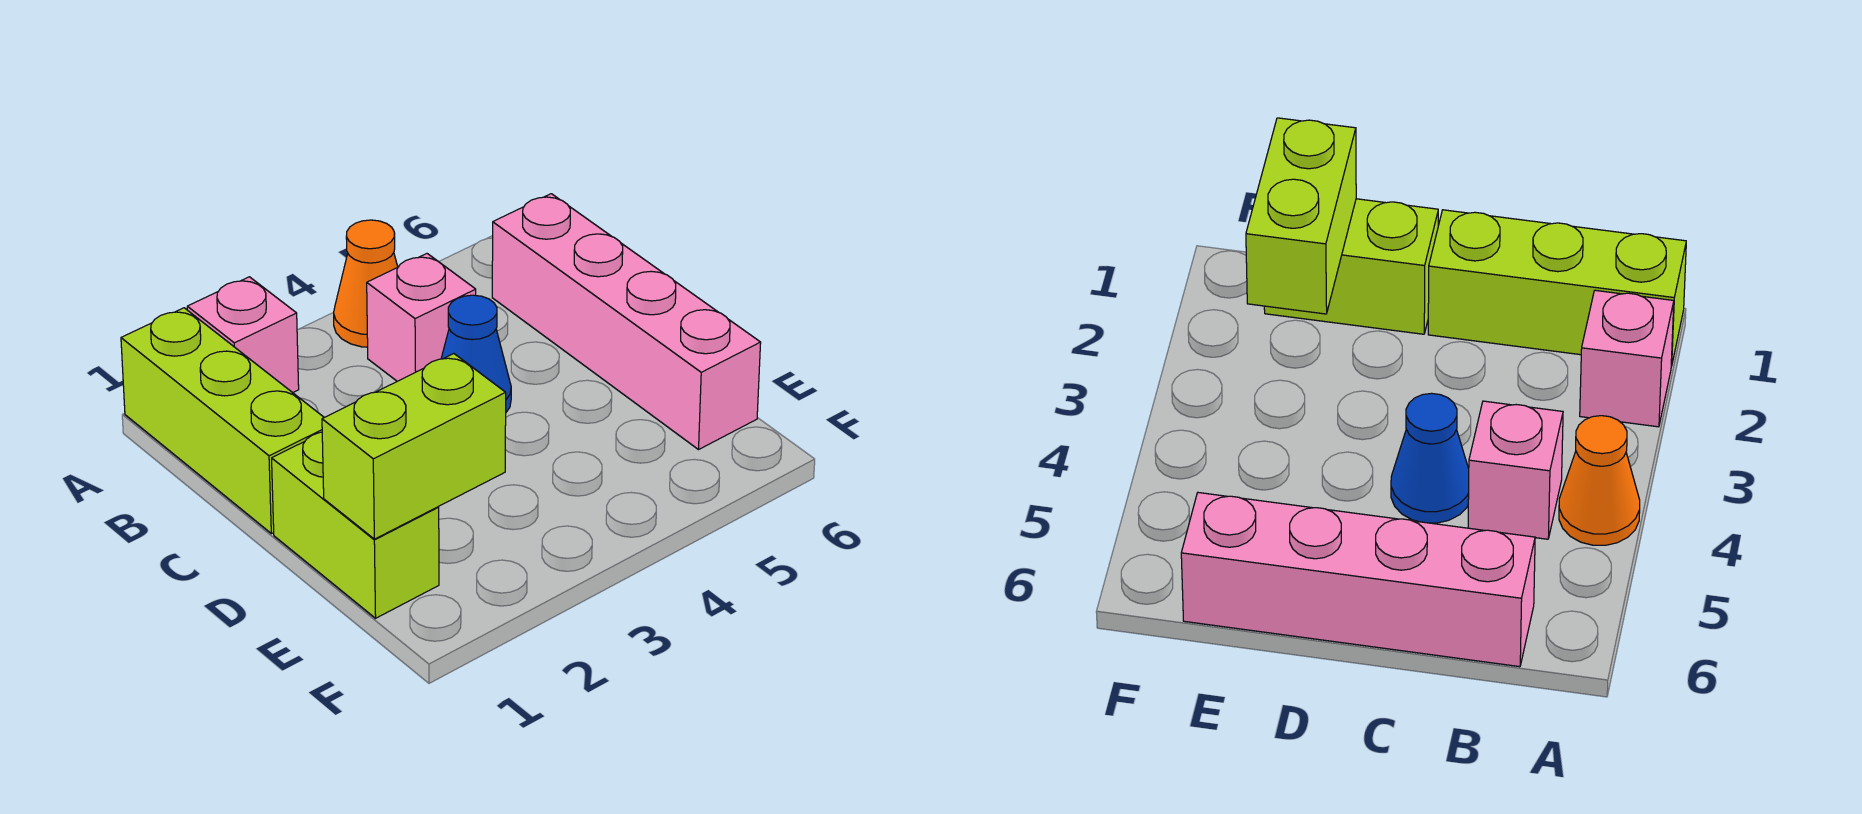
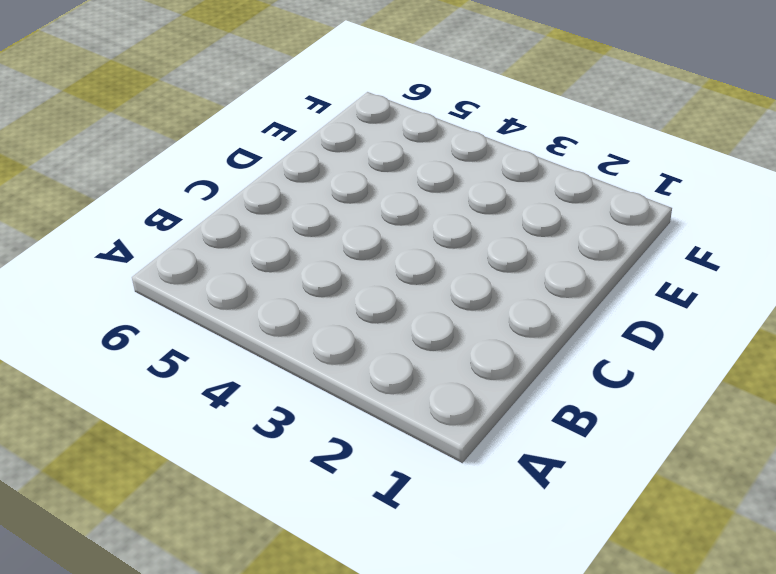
none -> lime brick A1:C1 level 1
none -> pink brick A2 level 1

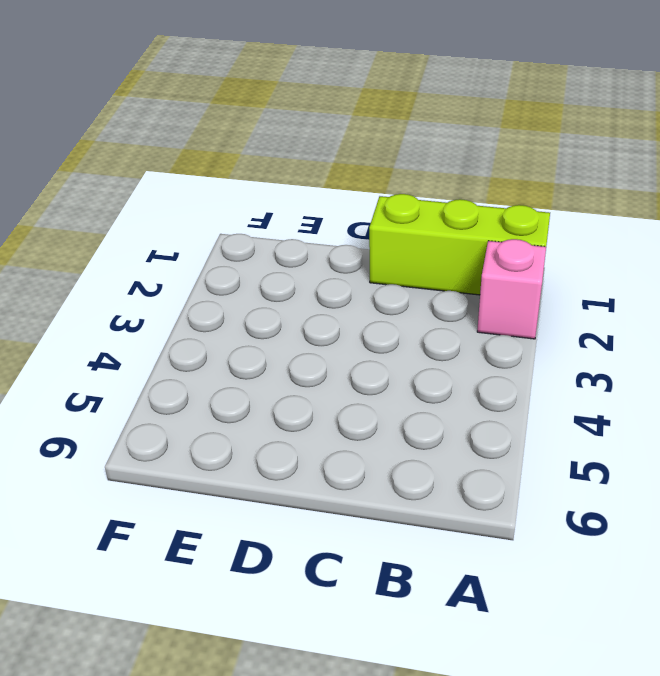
none -> orange cone A4 level 1
none -> pink brick B4 level 1

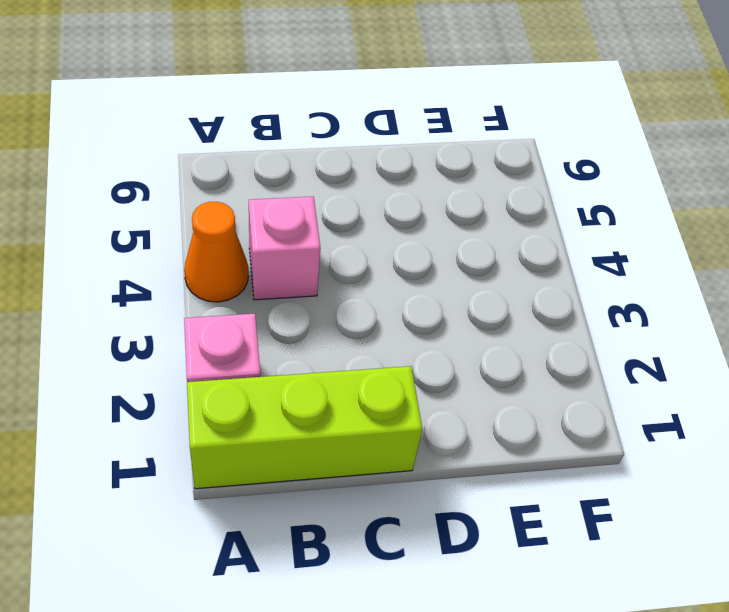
none -> pink brick B6:E6 level 1
none -> blue cone C4 level 1

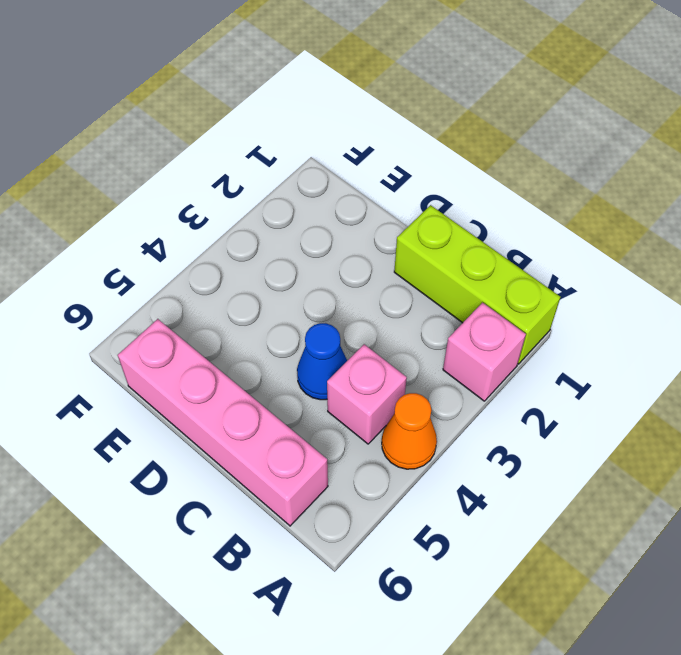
none -> lime brick D1:E1 level 1
none -> lime brick E1:E2 level 2

